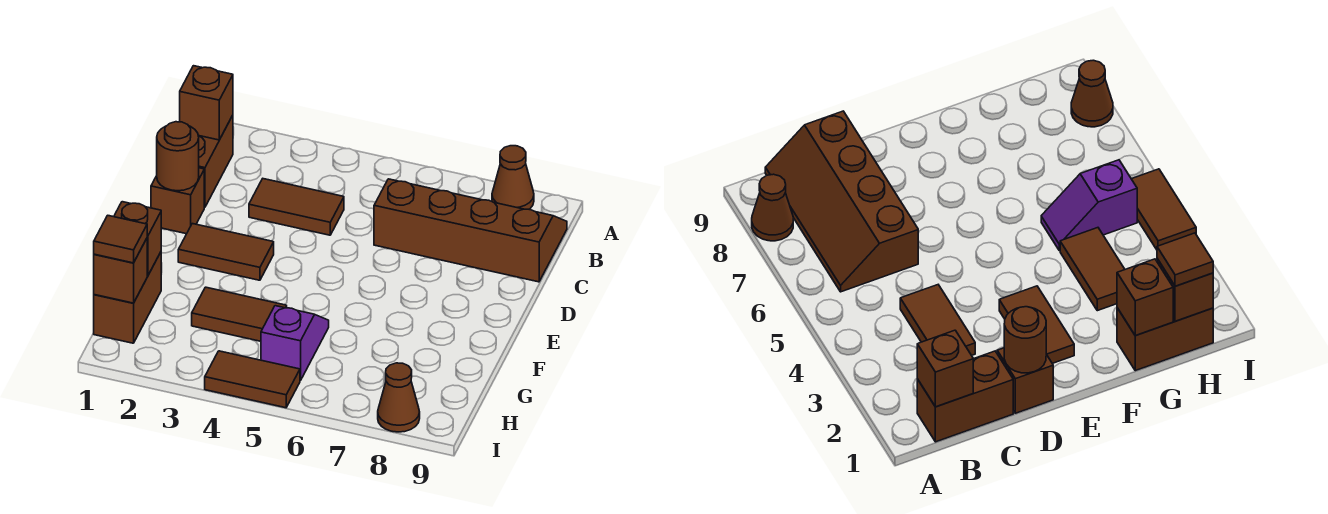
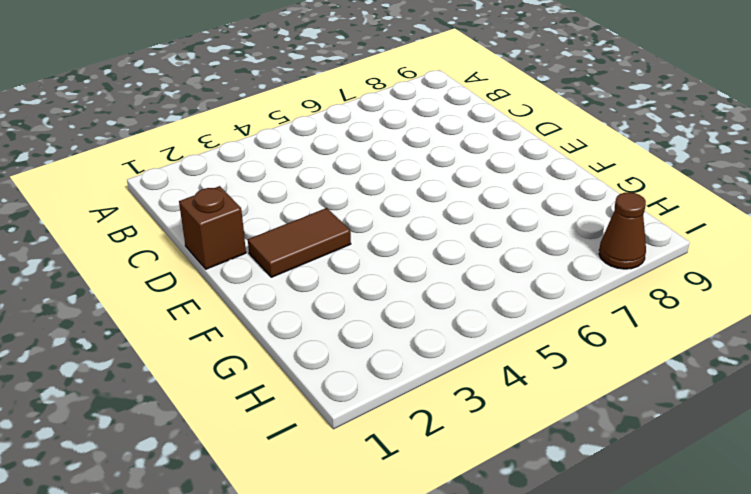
none -> brown cone A8 level 1
none -> brown brick B1:C1 level 1
none -> brown slope B6:C9 level 1 top C

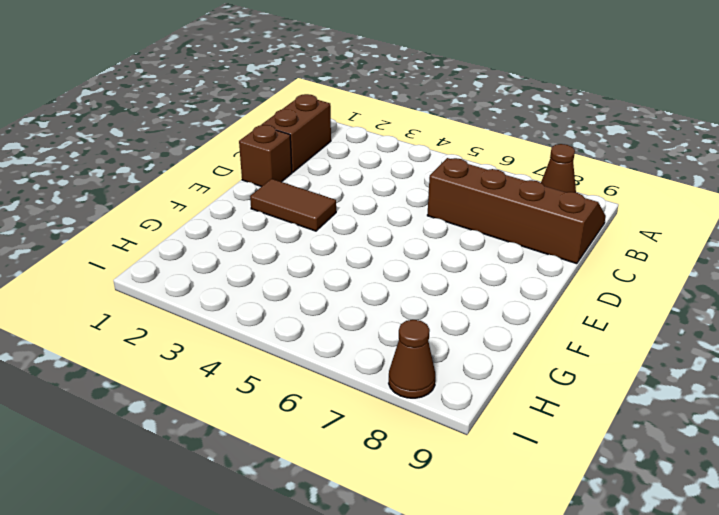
none -> brown tile C3:C4 level 1
none -> brown brick G1:H1 level 1
none -> brown tile G3:G4 level 1

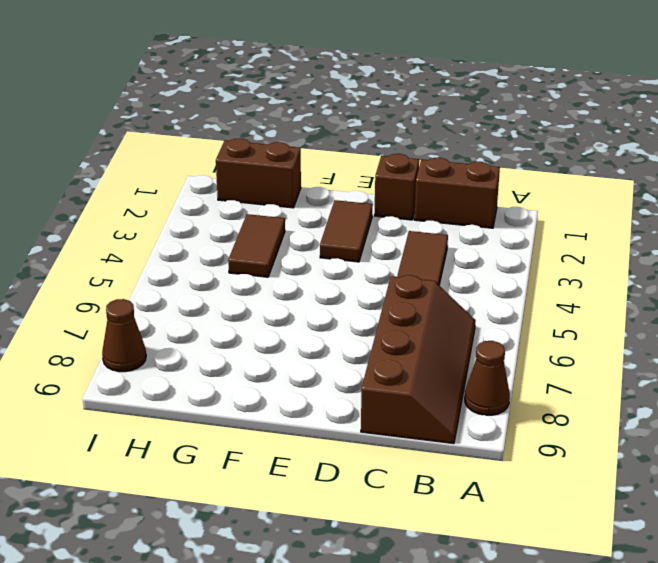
none -> purple slope G5:H5 level 1 top H
none -> brown tile I4:I5 level 1
none -> brown brick B1 level 2

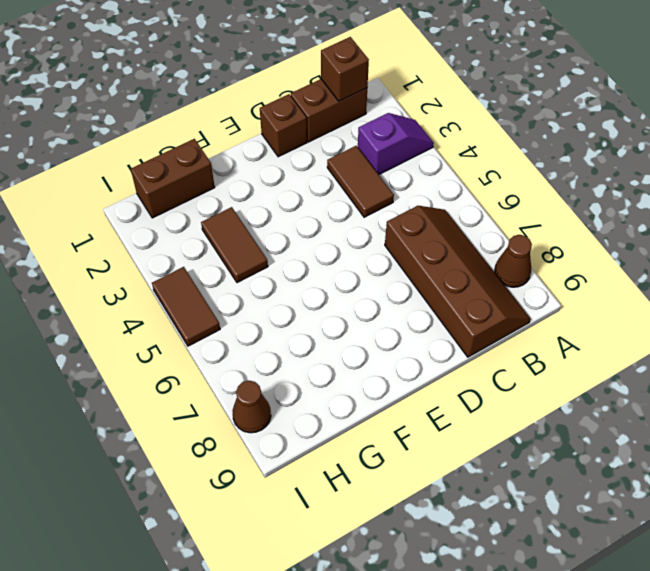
purple slope A3:B3 level 1 top B -> purple slope G5:H5 level 1 top H
none -> brown tile E2:E3 level 1
none -> brown round brick D1 level 2
none -> brown brick G1 level 2

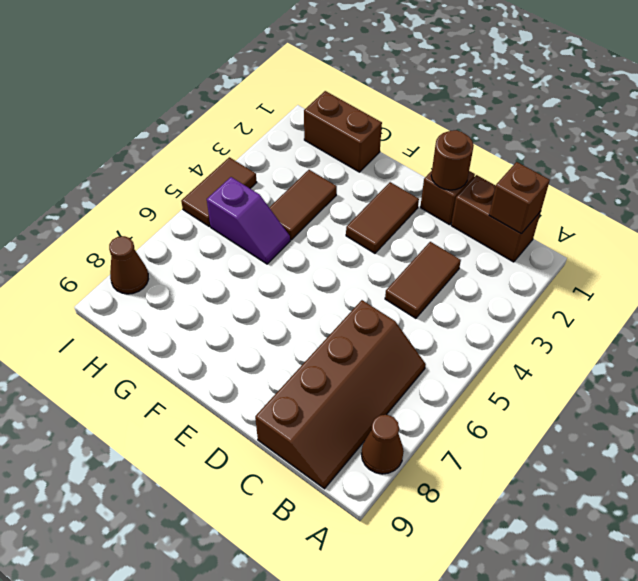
none -> brown brick G1 level 2
none -> brown brick H1 level 2
none -> brown tile H1 level 3

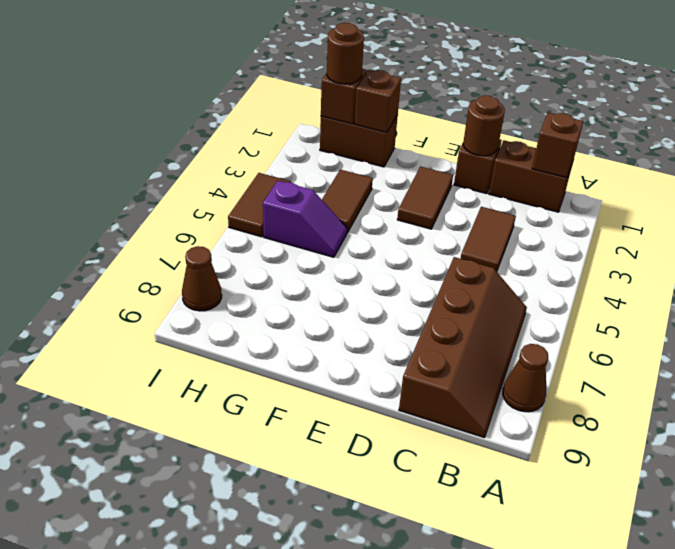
brown round brick H1 level 3 -> brown tile H1 level 3

